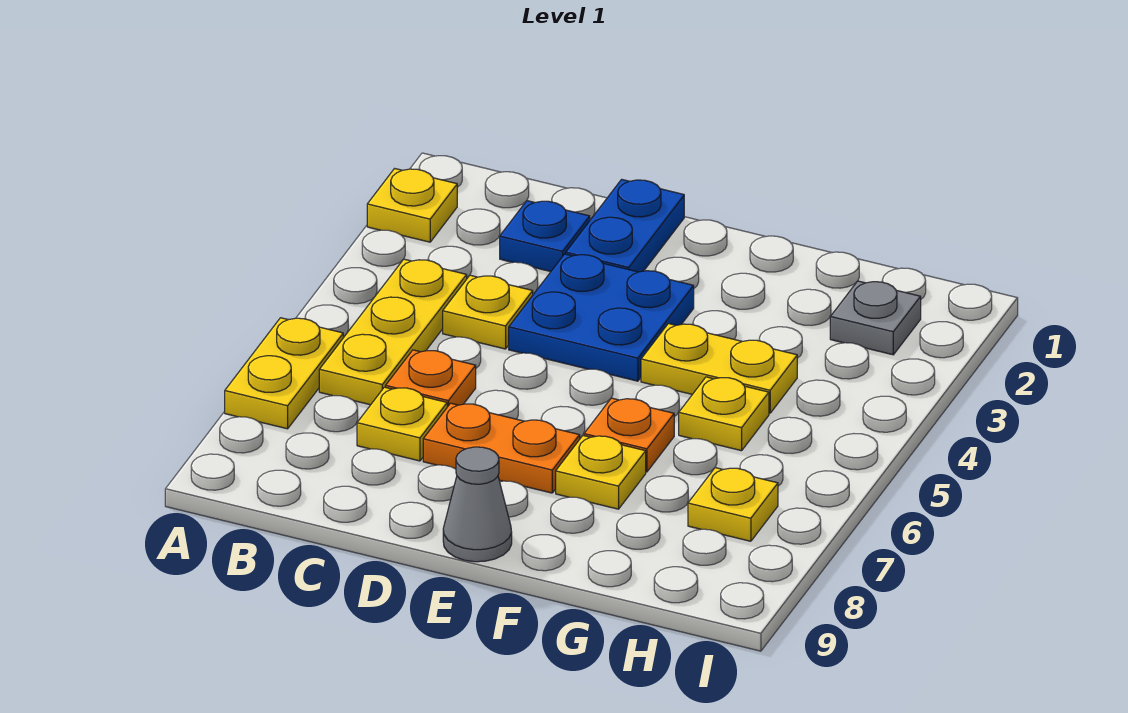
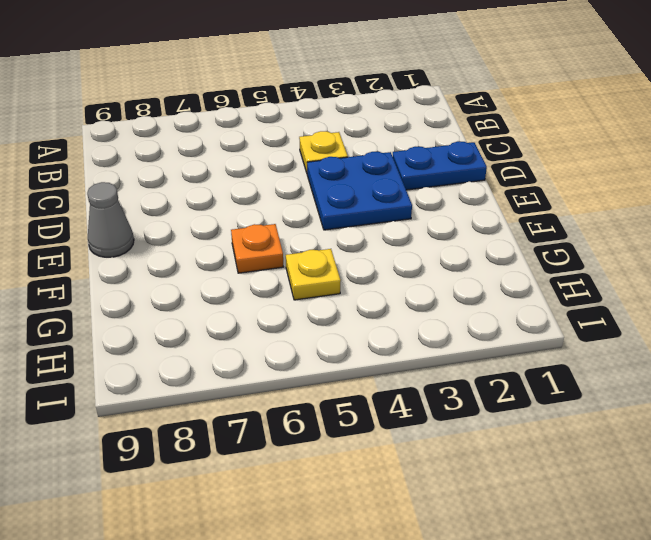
none -> yellow plate A2 level 1
none -> yellow plate A6:A7 level 1
none -> yellow plate B4:B6 level 1

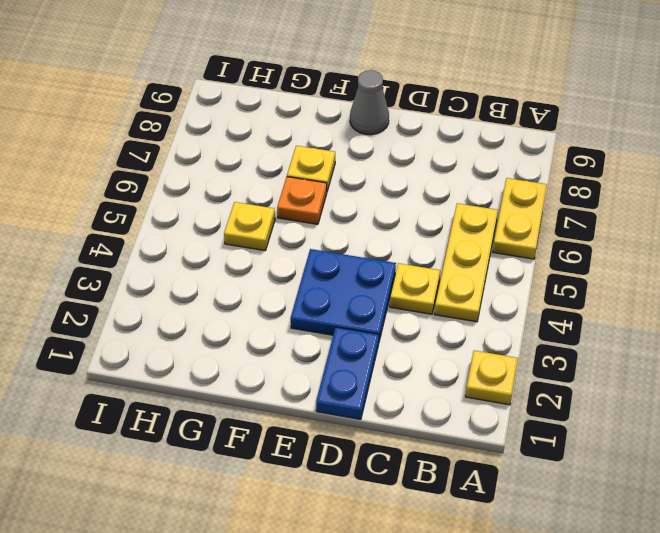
none -> blue plate C2 level 1
none -> orange plate C6 level 1
none -> yellow plate C7 level 1

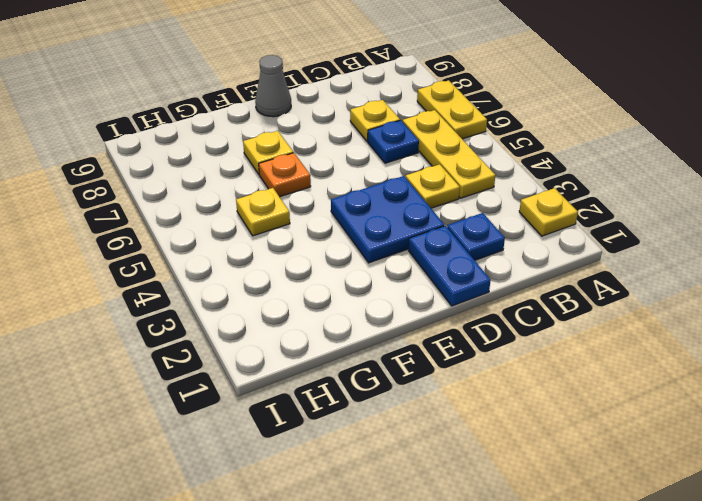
blue plate C6 level 1 -> orange plate C6 level 1
none -> orange plate D7:E7 level 1
none -> yellow plate F4:G4 level 1
none -> grey plate H2 level 1

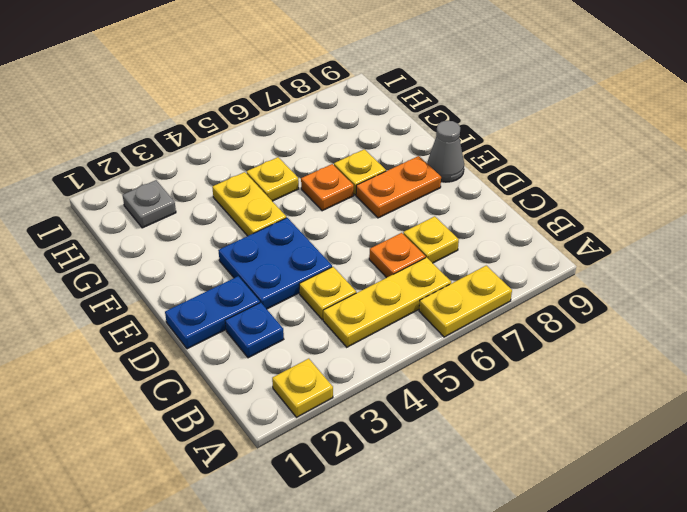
orange plate E7:E8 level 1 -> orange plate D7:E7 level 1
none -> yellow plate H7 level 1

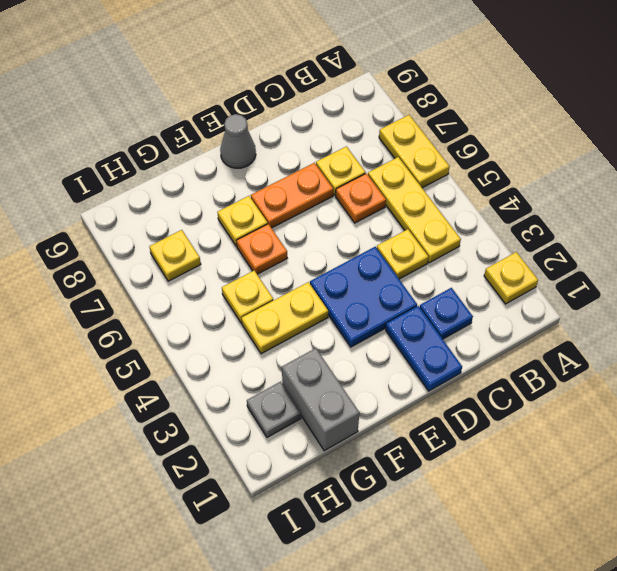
grey brick G1:G2 level 1 -> none

